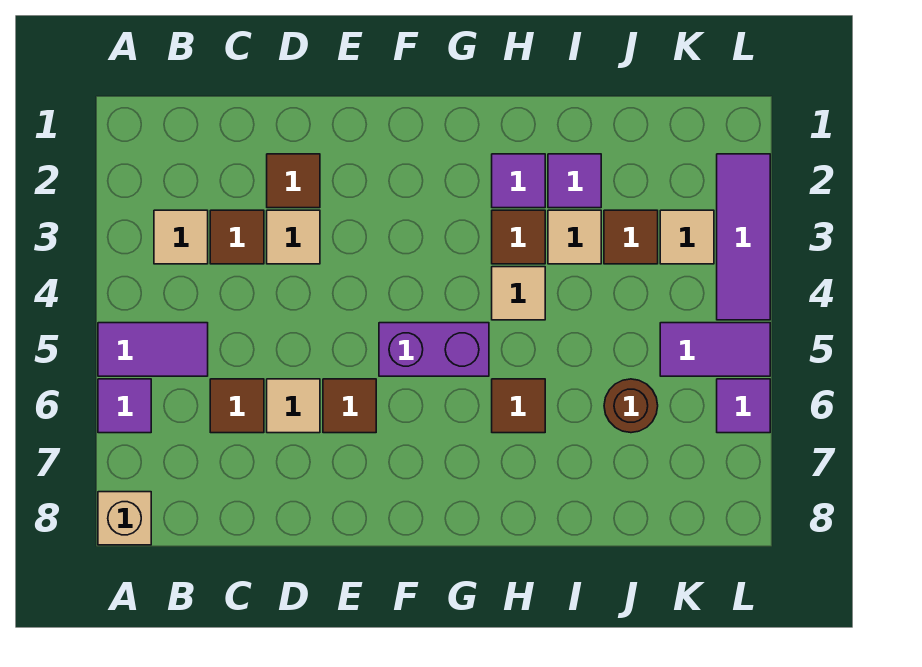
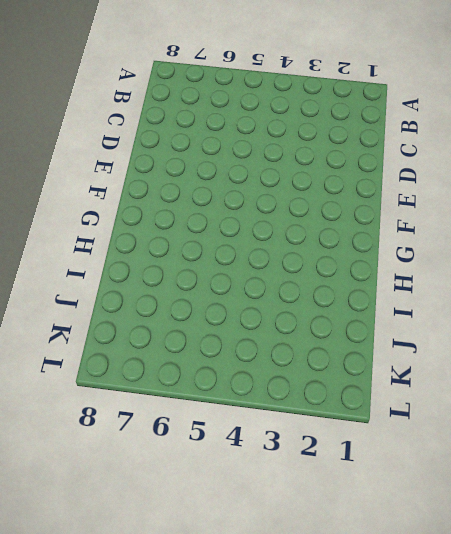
none -> purple tile A5:B5 level 1
none -> purple tile A6 level 1
none -> tan brick A8 level 1

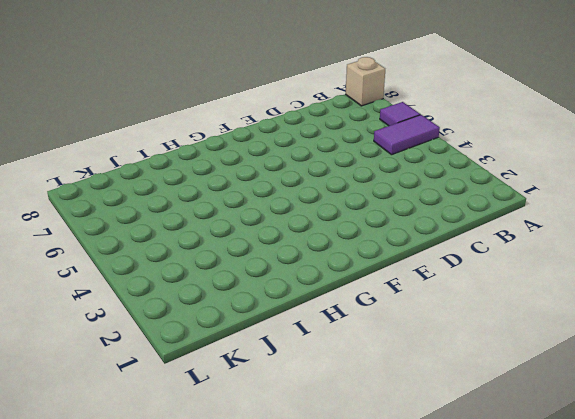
none -> tan tile B3 level 1
none -> brown tile C3 level 1
none -> brown tile C6 level 1

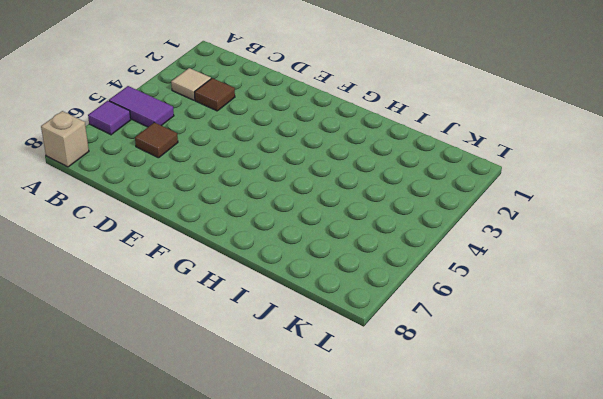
none -> brown tile D2 level 1
none -> tan tile D3 level 1
none -> tan tile D6 level 1

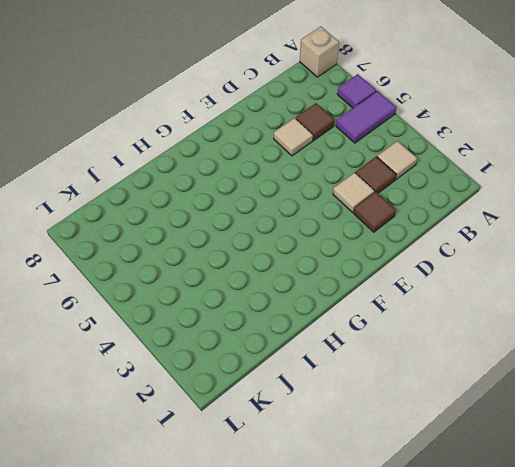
none -> brown tile E6 level 1
none -> purple brick F5:G5 level 1
none -> purple tile H2 level 1

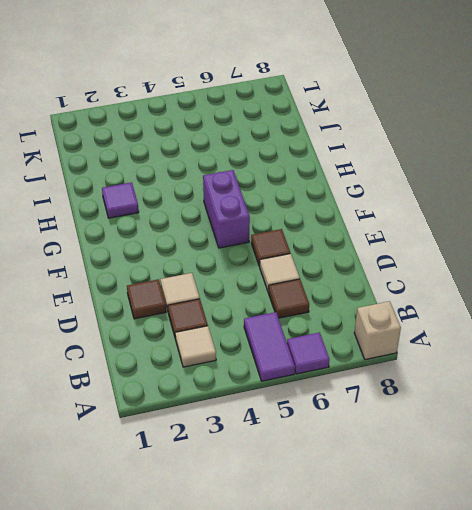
none -> brown tile H3 level 1
none -> tan tile H4 level 1
none -> brown tile H6 level 1

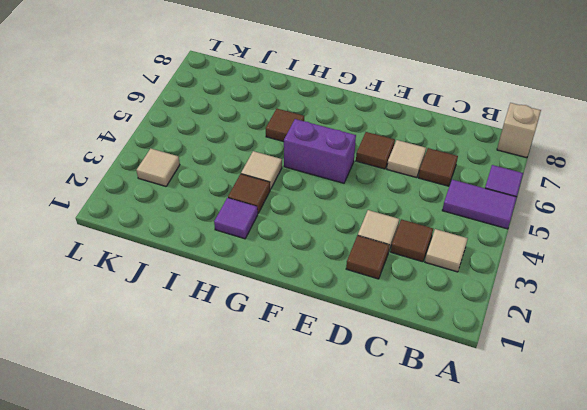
none -> purple tile I2 level 1
none -> tan tile I3 level 1
none -> brown tile J3 level 1

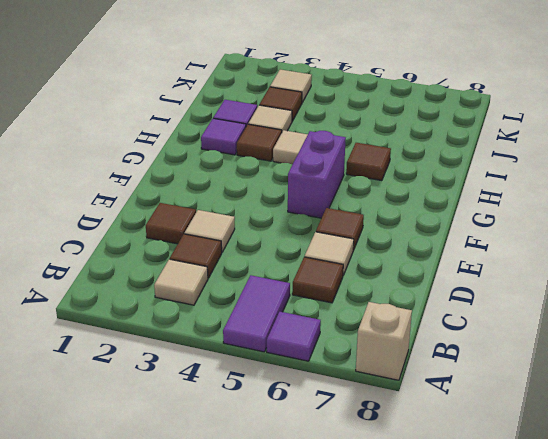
none -> brown round brick J6 level 1
none -> purple tile K5:L5 level 1
none -> purple tile L2:L4 level 1

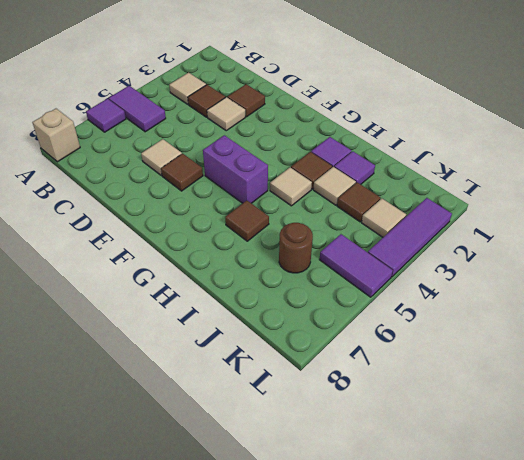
none -> brown tile C6 level 1
none -> purple tile L6 level 1

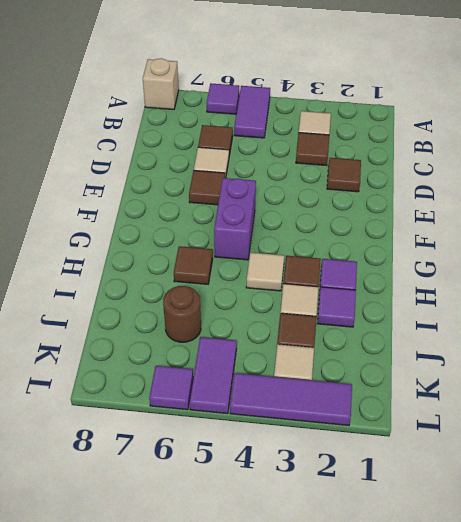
none -> tan tile D3 level 1

